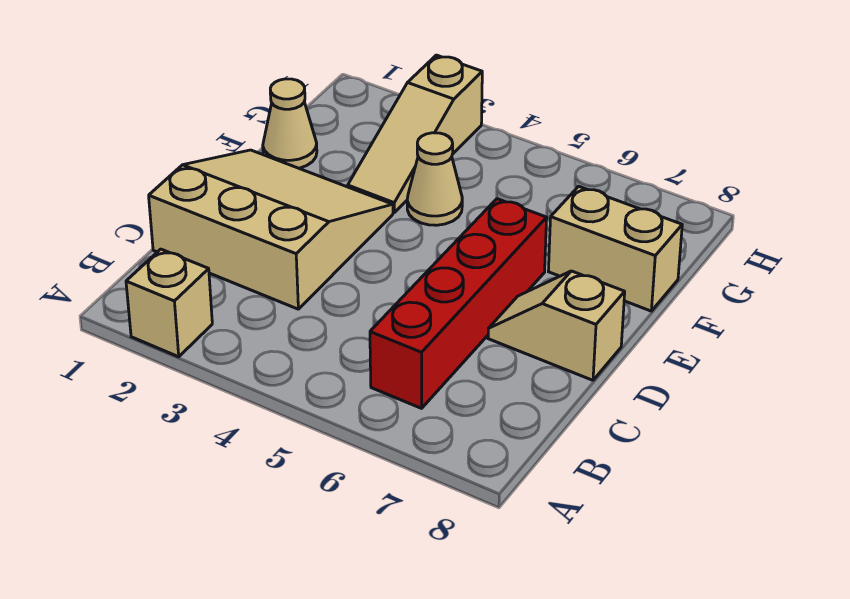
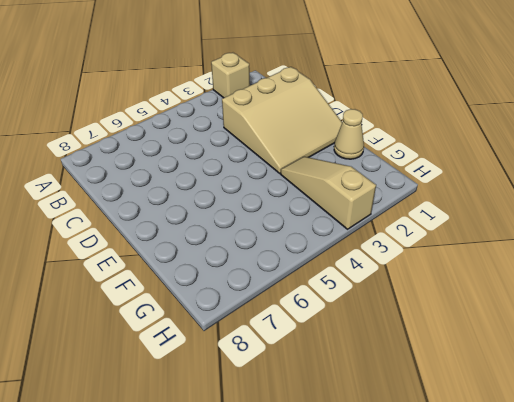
none -> red brick B6:E6 level 1
none -> tan slope D7:D8 level 1 top 8

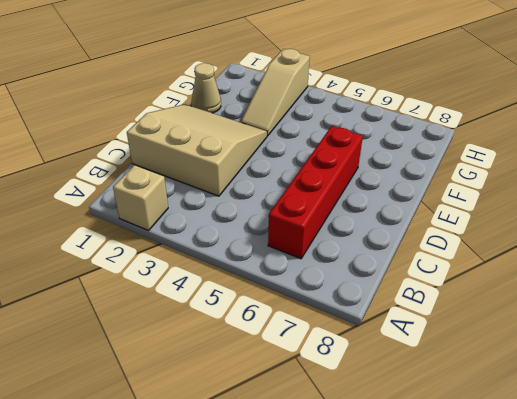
none -> tan slope D7:D8 level 1 top 8
none -> tan cone F4 level 1

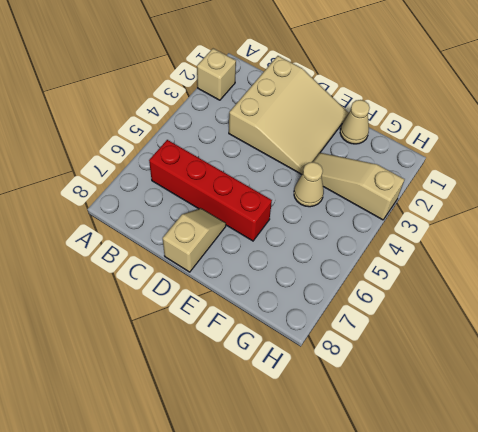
none -> tan brick F7:F8 level 1

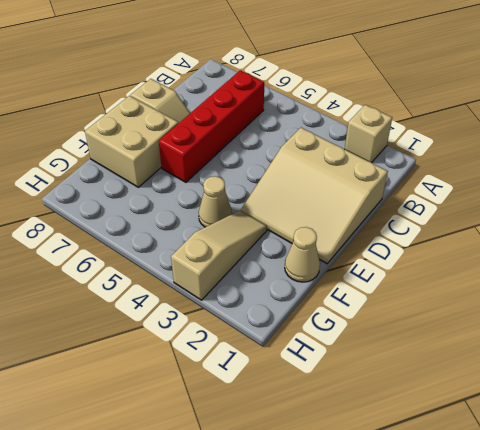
tan brick E7:F8 level 1 -> tan brick F7:F8 level 1

